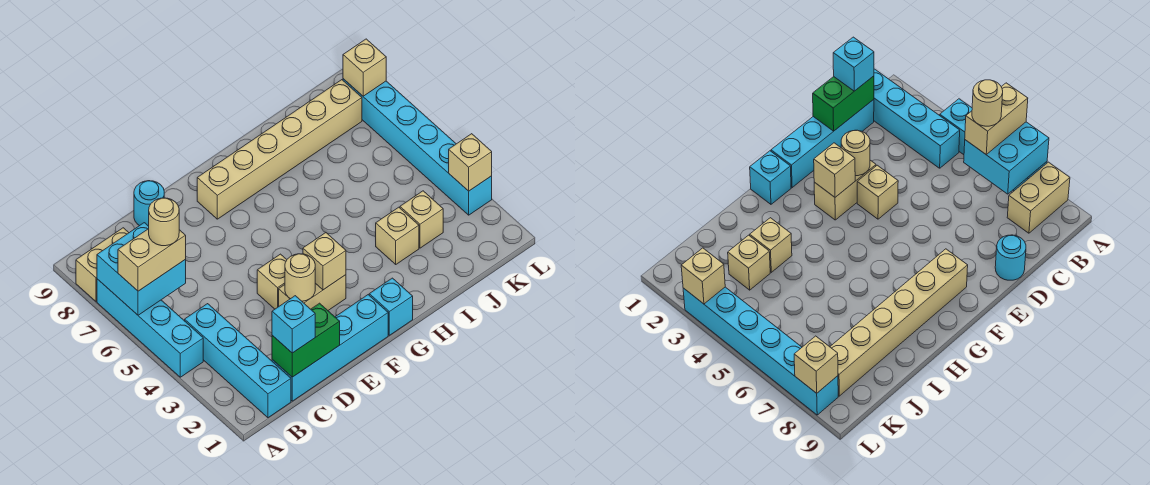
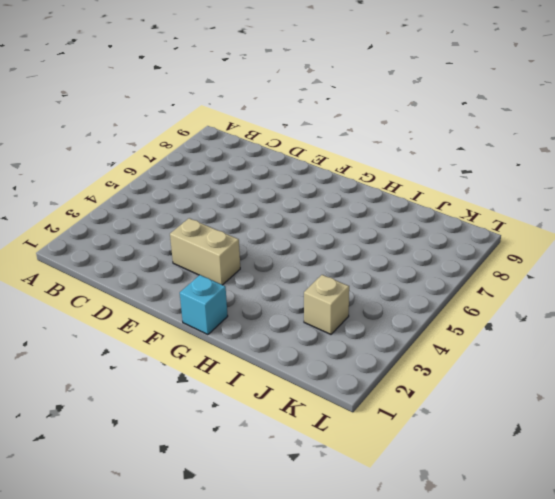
none -> cyan brick A4:A7 level 1
none -> tan brick A8:B8 level 1
none -> cyan brick B1:B4 level 1

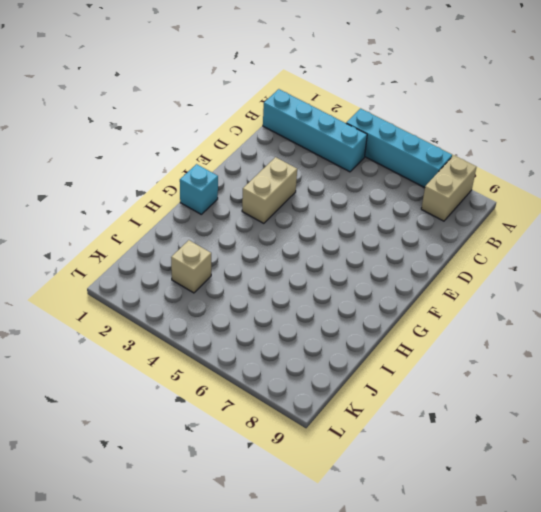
none -> cyan brick C1:F1 level 1
none -> cyan round brick D9 level 1
none -> tan brick E4 level 1

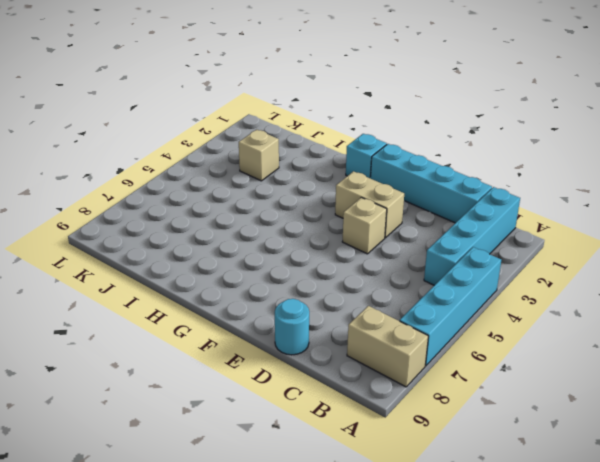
none -> tan brick F8:K8 level 1
none -> tan brick I3 level 1
none -> cyan brick L3:L8 level 1

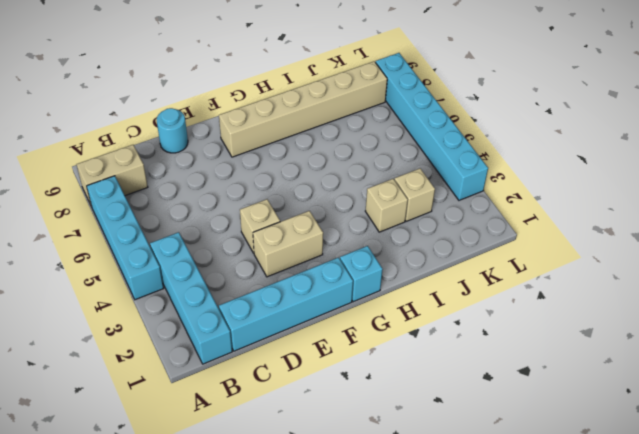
none -> cyan brick A6:B7 level 2
none -> green brick C1:D1 level 2
none -> tan round brick E3 level 2

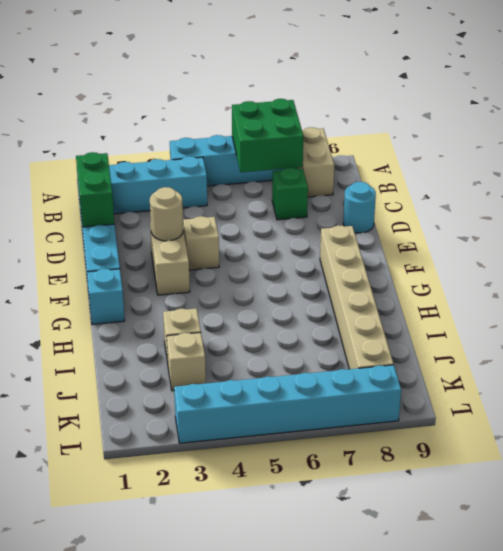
green brick A6:B7 level 2 -> cyan brick A6:B7 level 2
green brick C7 level 1 -> none
none -> tan brick F3 level 2
none -> tan brick L3 level 2
none -> tan brick L8 level 2

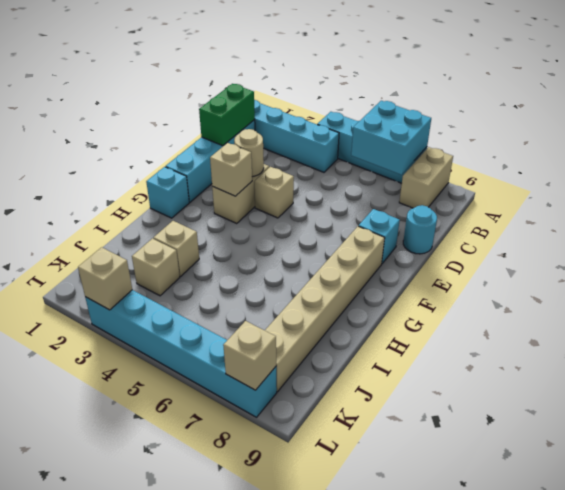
cyan brick E8 level 1 -> cyan brick C1 level 3
none -> tan brick A6:B6 level 3
none -> tan round brick B6 level 4

